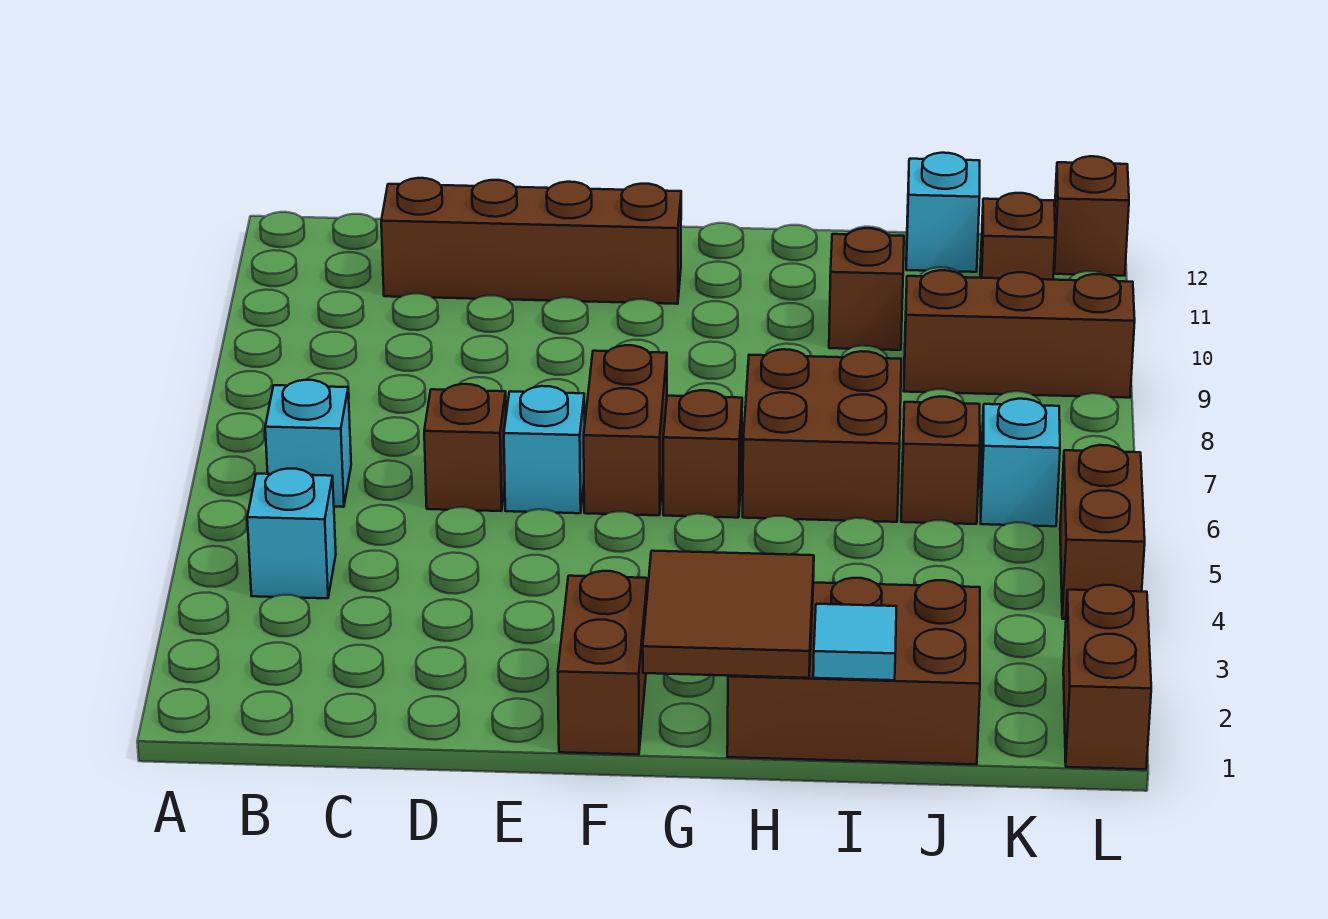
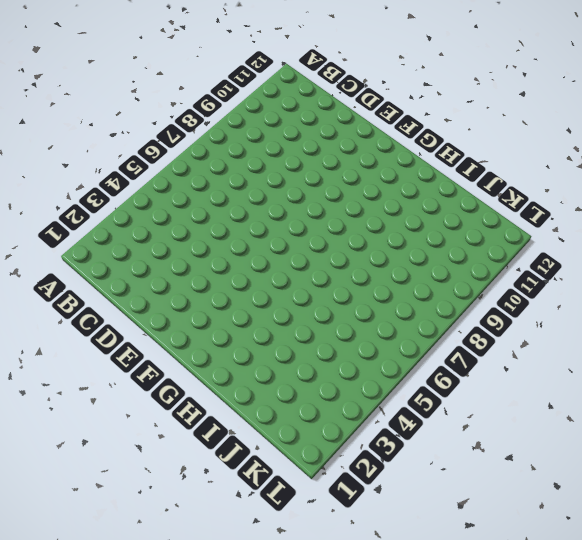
none -> cyan brick B4 level 1
none -> cyan brick B6 level 1
none -> brown brick C11:F11 level 1

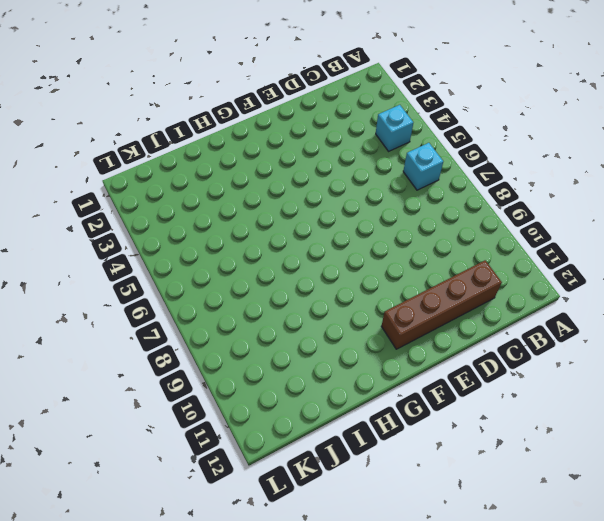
none -> brown brick D6 level 1
none -> cyan brick E6 level 1
none -> brown brick F1:F2 level 1

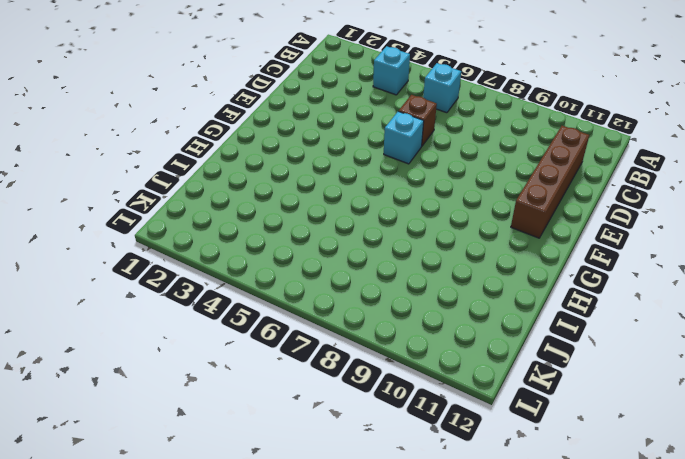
none -> brown brick F1:F2 level 1
none -> brown brick F6:F7 level 1
none -> brown brick G6 level 1

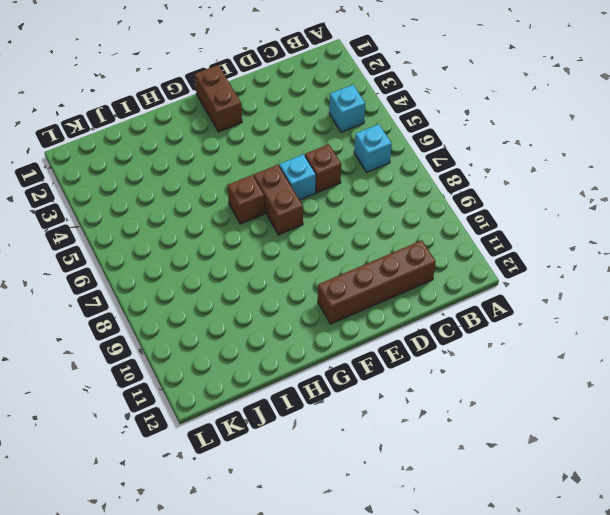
none -> brown brick H1:J2 level 1
none -> brown brick H6:I7 level 1
none -> brown brick I10 level 1

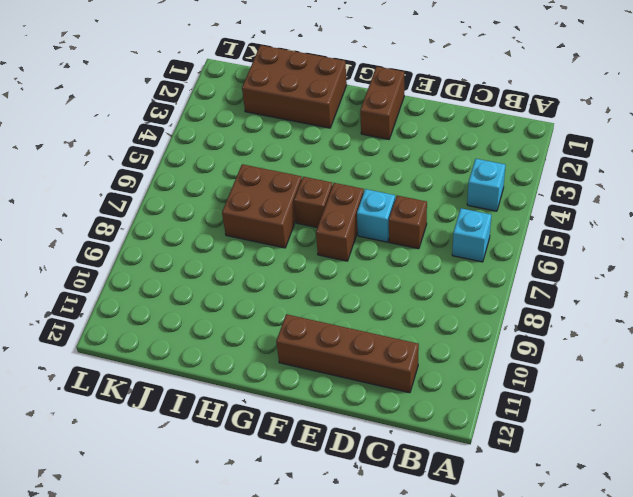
none -> brown brick I10 level 1
none -> brown brick J6 level 1
none -> brown brick J9:L9 level 1

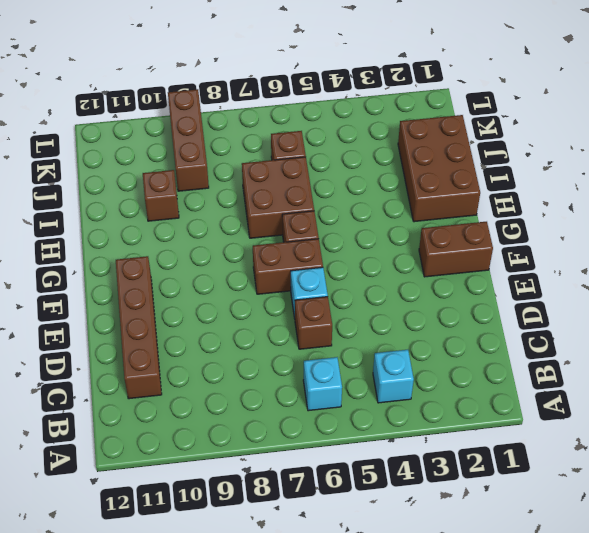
none -> cyan brick J12 level 1
none -> cyan brick K6 level 1
none -> brown brick K11 level 1

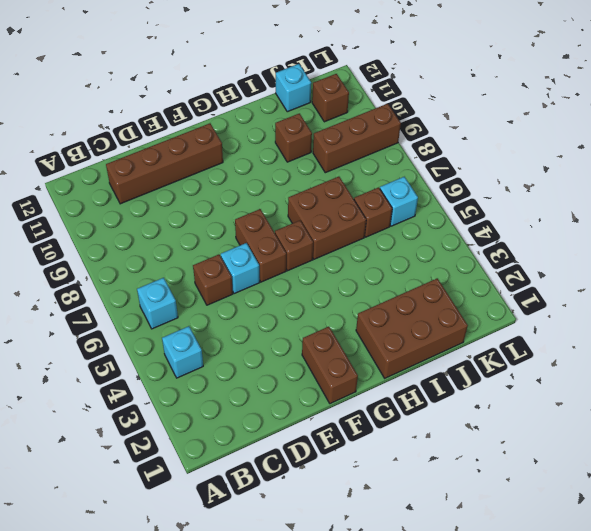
none -> brown brick L1:L2 level 1
none -> brown brick L4:L5 level 1
none -> brown brick L12 level 1

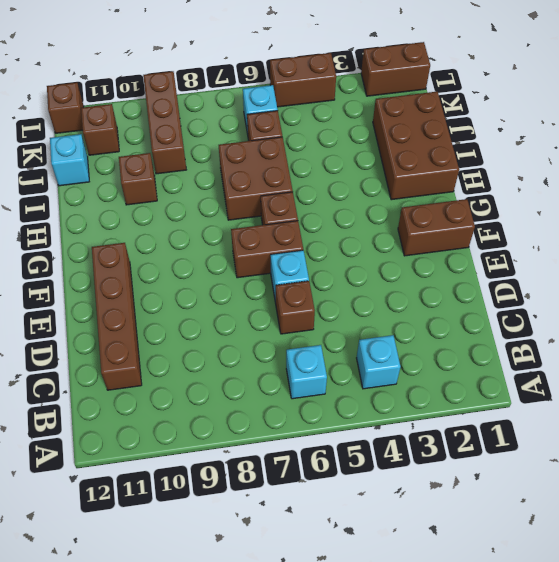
none -> brown tile G1:H2 level 2
none -> cyan tile I1 level 2

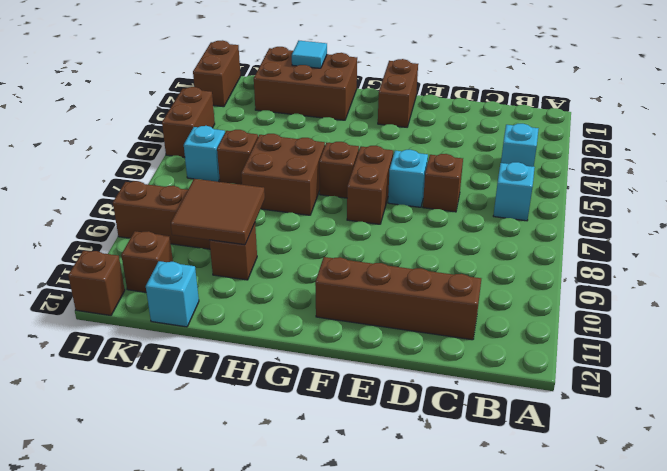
brown tile I9:J10 level 2 -> brown tile G1:H2 level 2

